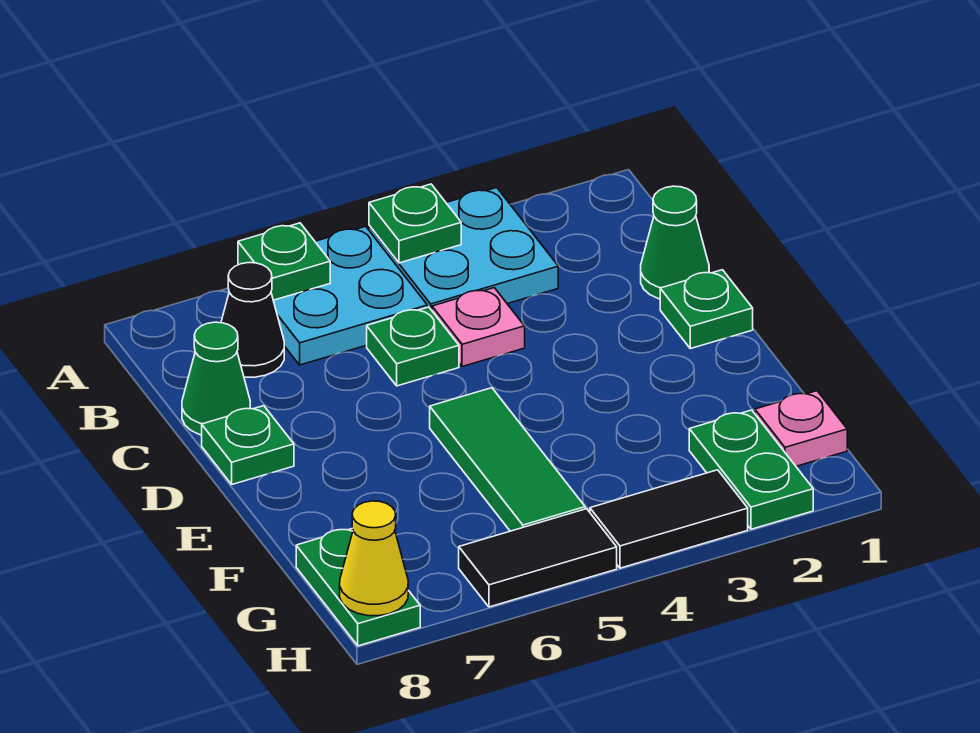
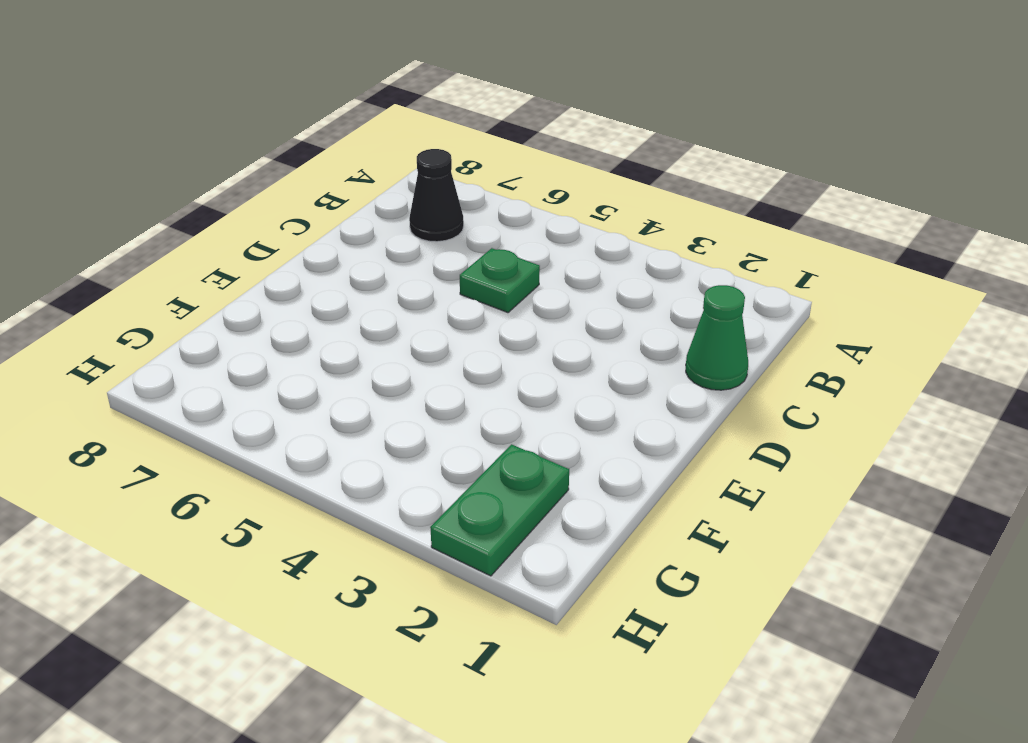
none -> cyan plate A3:B4 level 1
none -> cyan plate A5:B6 level 1
none -> pink plate C4 level 1

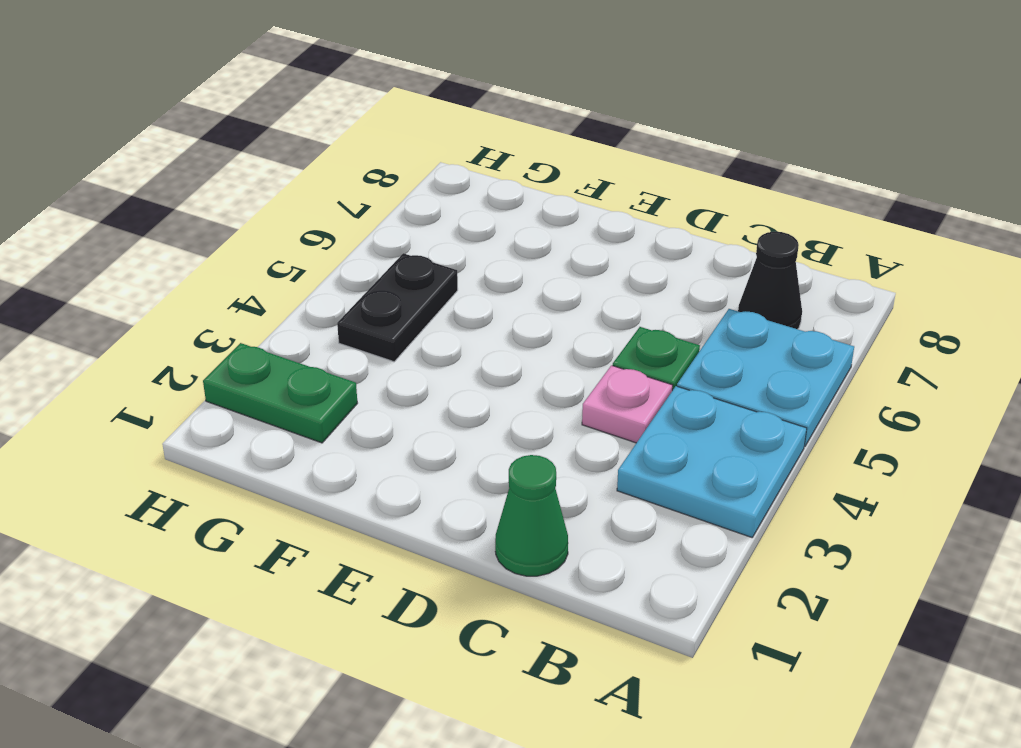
black plate G4:G5 level 1 -> green tile E5:G5 level 1
none -> green cone C8 level 1
none -> green plate D1 level 1
none -> green plate D8 level 1

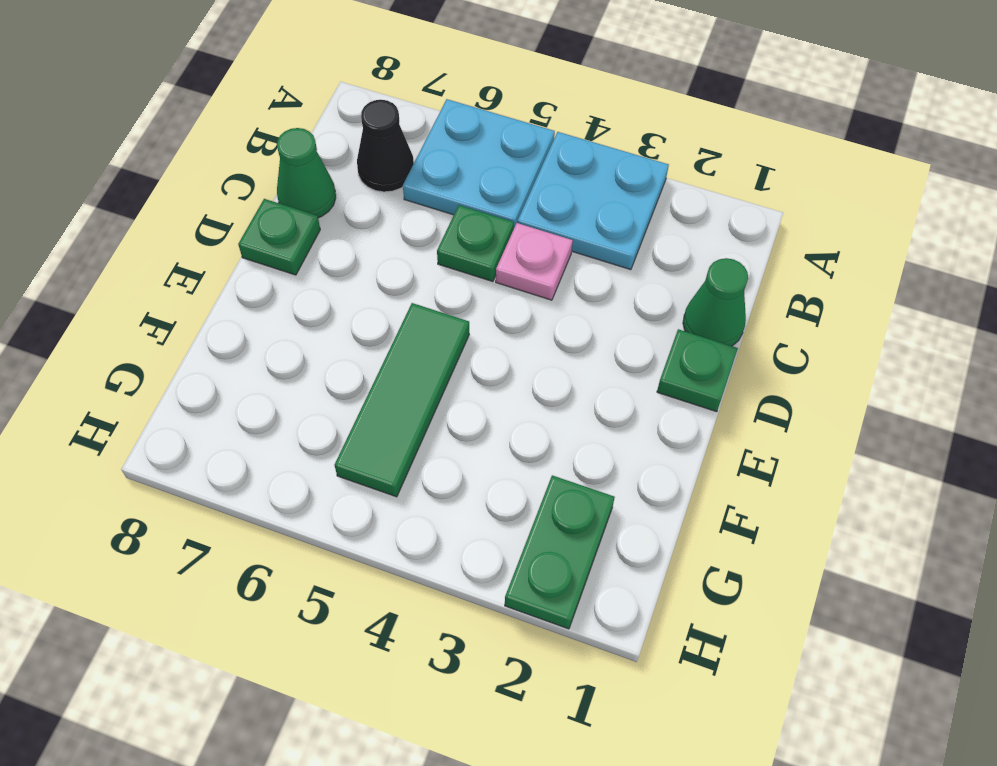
none -> pink plate G1 level 1
none -> green plate G8:H8 level 1
none -> black tile H3:H4 level 1

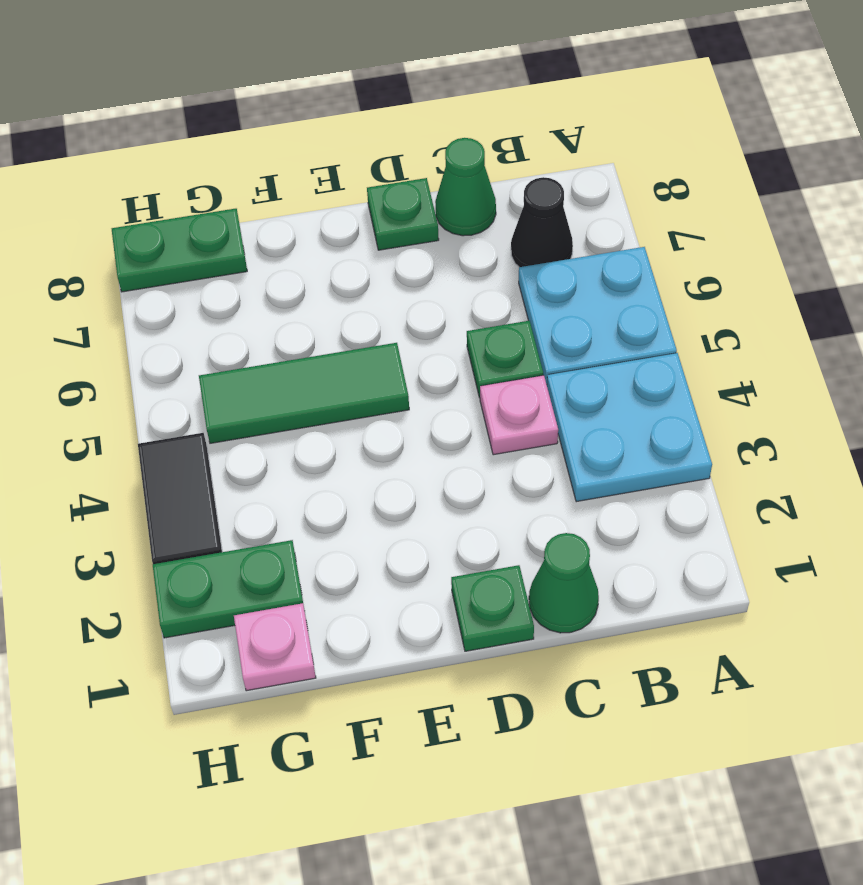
none -> black tile H5:H6 level 1
none -> green plate A4 level 2
none -> green plate A6 level 2

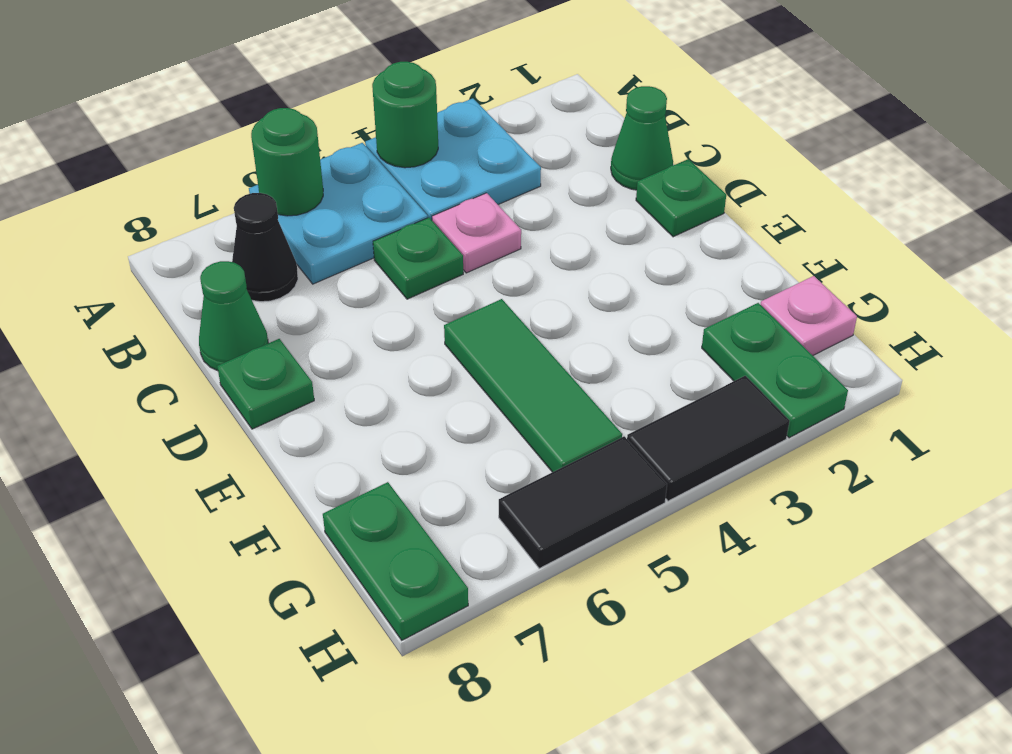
green round brick A4 level 2 -> green plate A4 level 2
green round brick A6 level 2 -> green plate A6 level 2
none -> yellow cone H8 level 2

